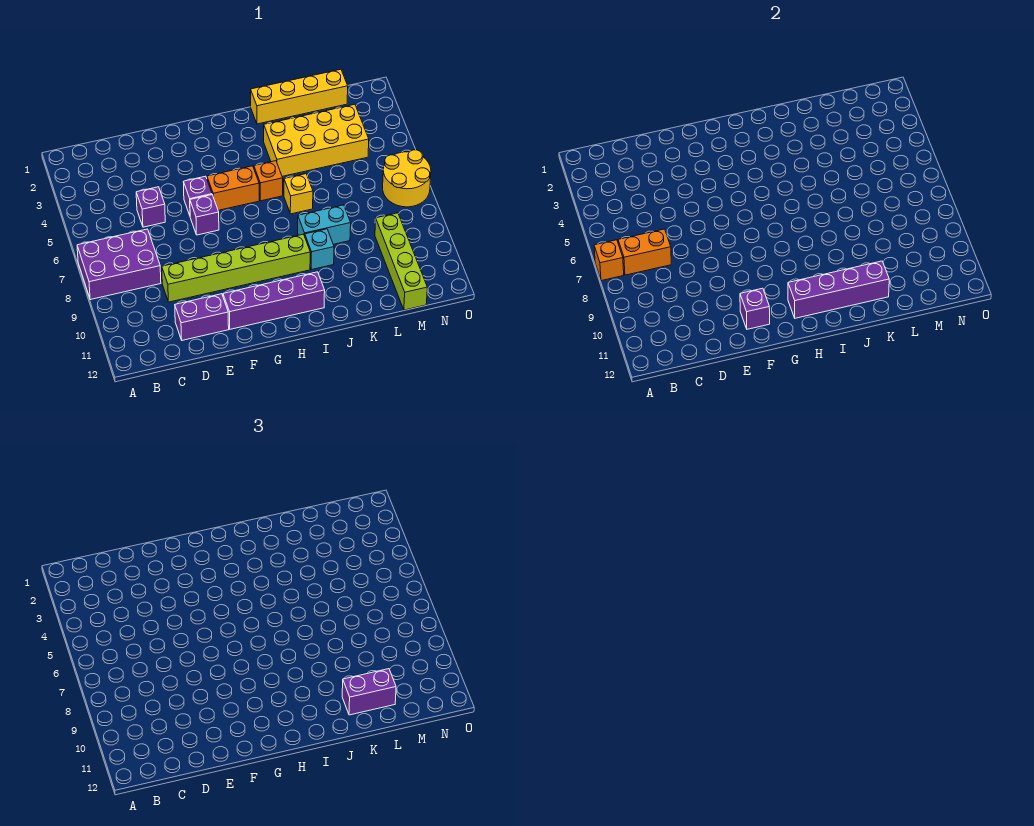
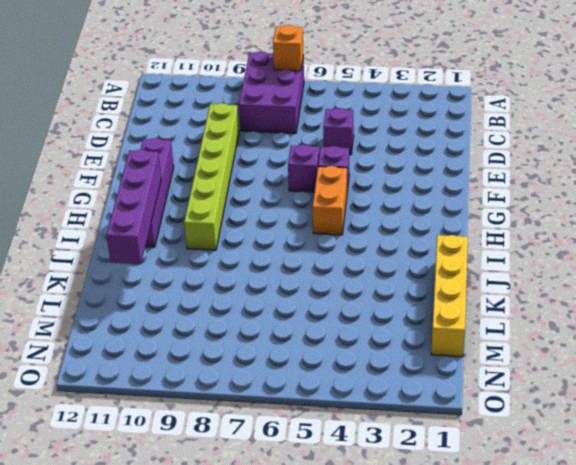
none -> purple brick D11:E11 level 1
none -> orange brick I5 level 1
none -> yellow brick J3:M4 level 1

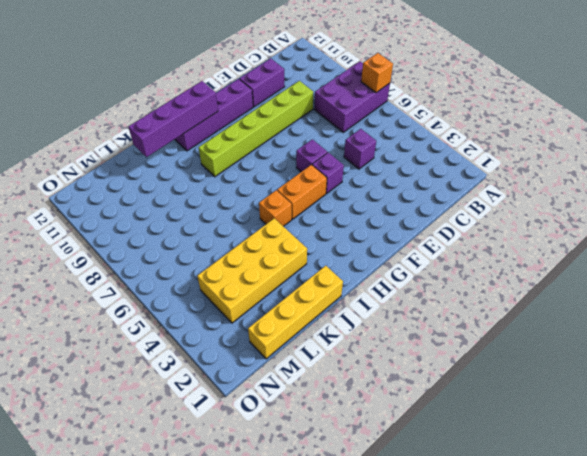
none -> yellow brick J6 level 1
none -> cyan brick J8:K8 level 1
none -> cyan brick J9 level 1

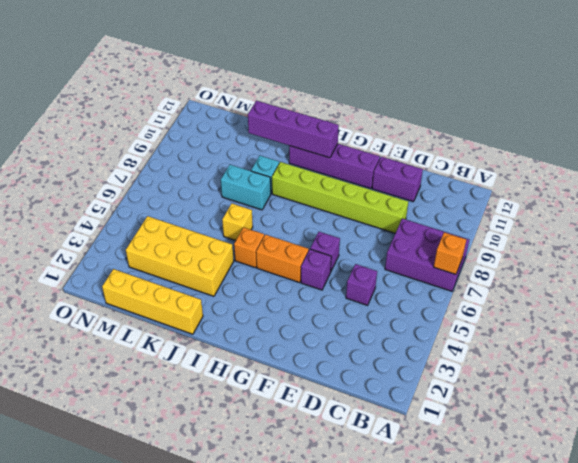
none -> lime brick M9:M12 level 1
none -> yellow round brick N6:O7 level 1
none -> orange brick B7:C7 level 2

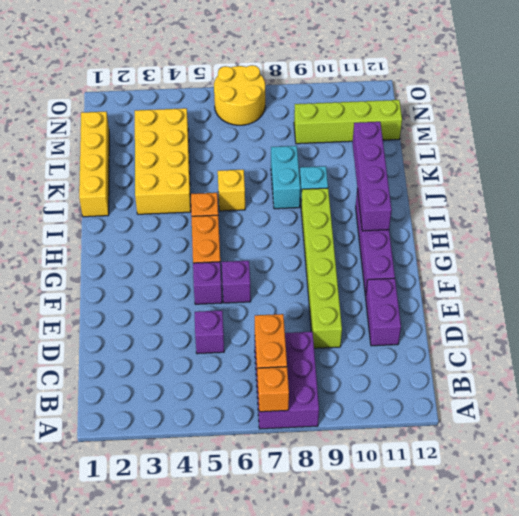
none -> purple brick F11 level 2
none -> purple brick K11:L11 level 3

